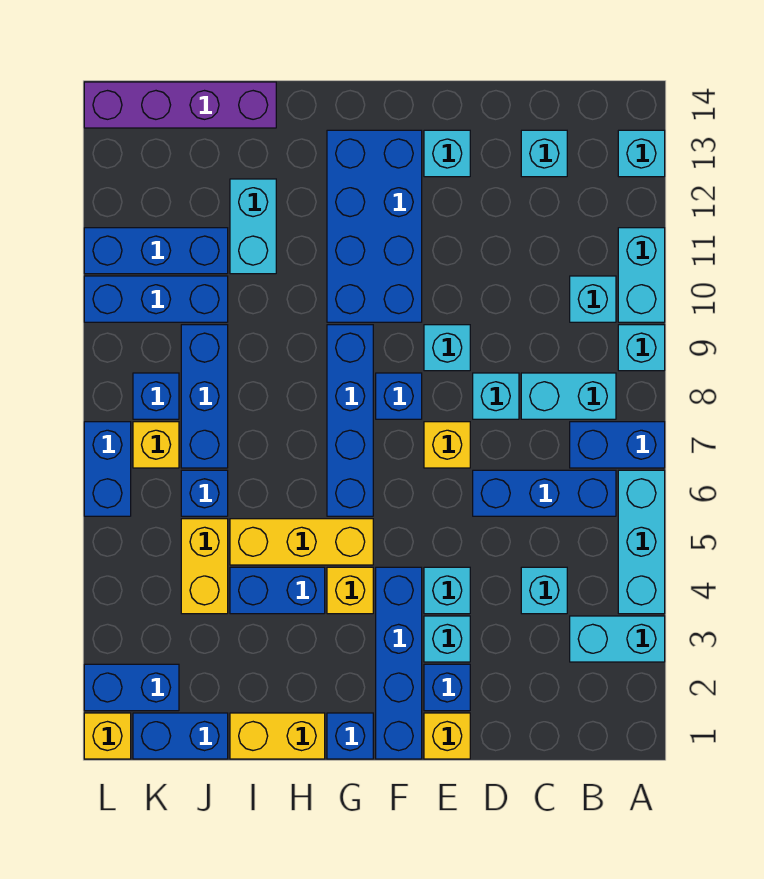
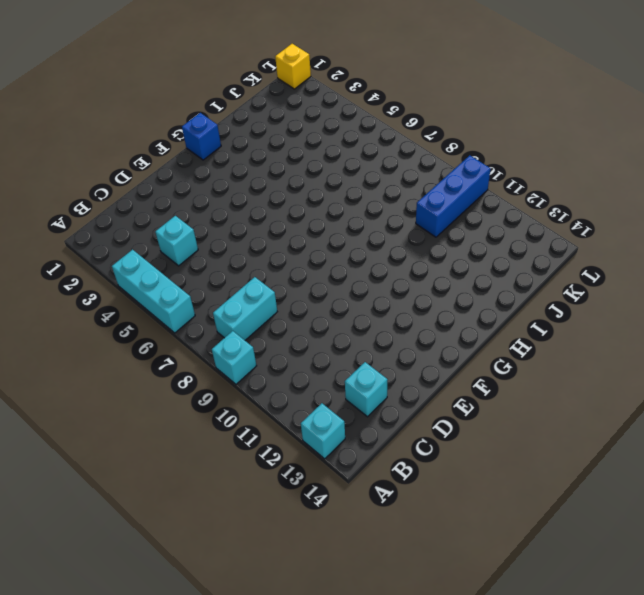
none -> cyan brick A3:B3 level 1
none -> blue brick A7:B7 level 1
none -> cyan brick A10:A11 level 1
none -> blue brick B6:D6 level 1

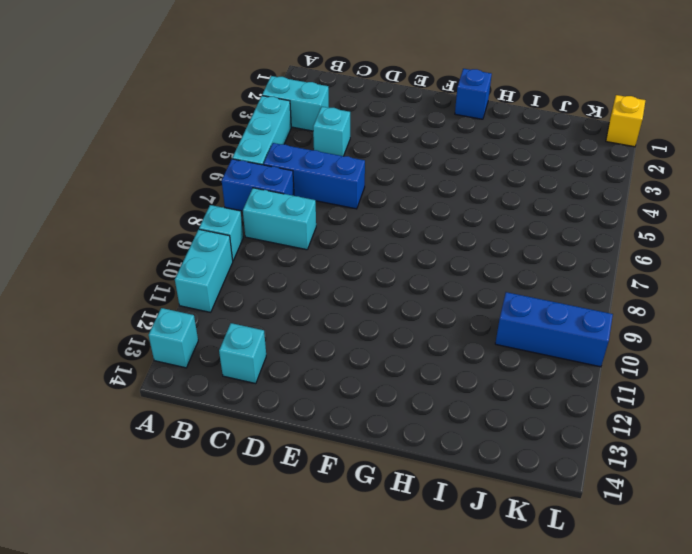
none -> cyan brick B10 level 1
none -> cyan brick D8 level 1
none -> yellow brick E1 level 1
none -> blue brick E2 level 1

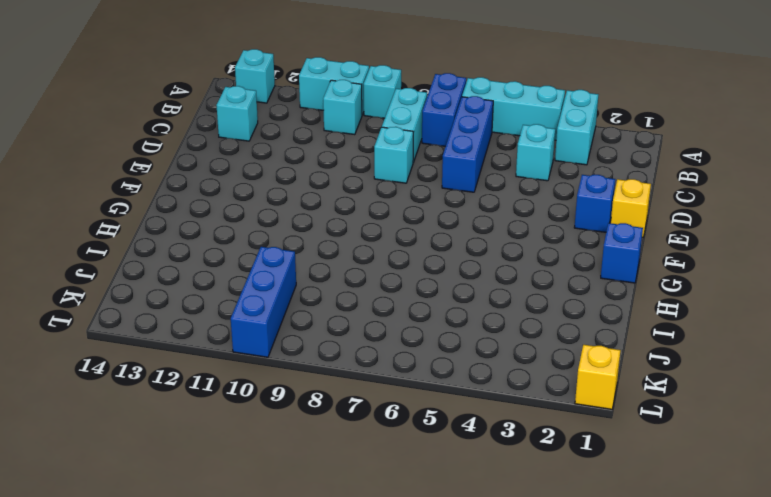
none -> cyan brick E3 level 1
none -> cyan brick E4 level 1
none -> yellow brick E7 level 1
none -> cyan brick E9 level 1

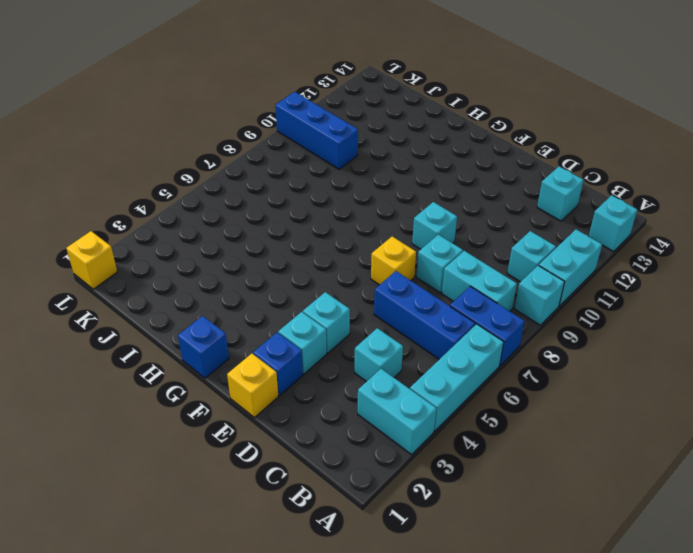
none -> cyan brick E13 level 1
none -> blue brick F1:F4 level 1
none -> blue brick F8 level 1
none -> blue brick F10:G13 level 1

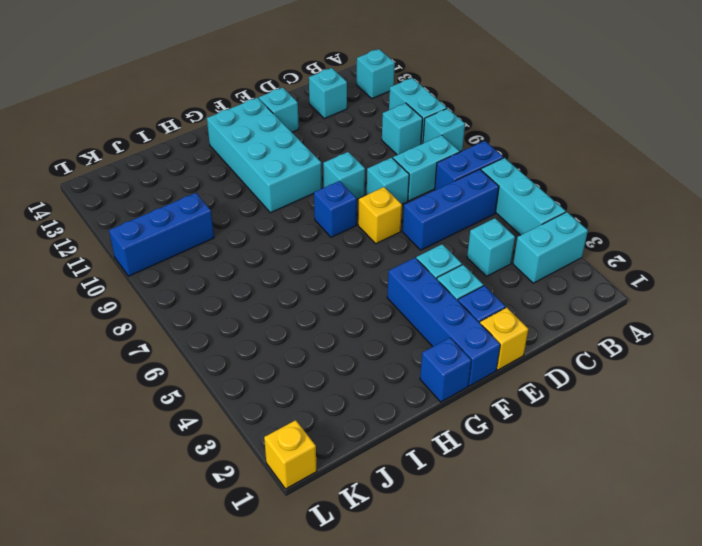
cyan brick F10:G13 level 1 -> blue brick F10:G13 level 1
none -> yellow brick G4 level 1
none -> yellow brick G5:I5 level 1
none -> blue brick G6:G9 level 1
none -> yellow brick H1:I1 level 1

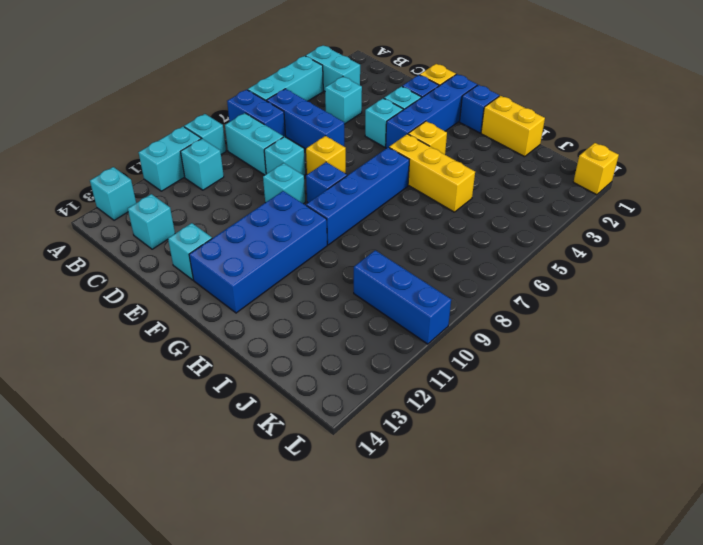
none -> blue brick H4:I4 level 1
none -> cyan brick I11:I12 level 1
none -> purple brick I14:L14 level 1
none -> blue brick J1:K1 level 1

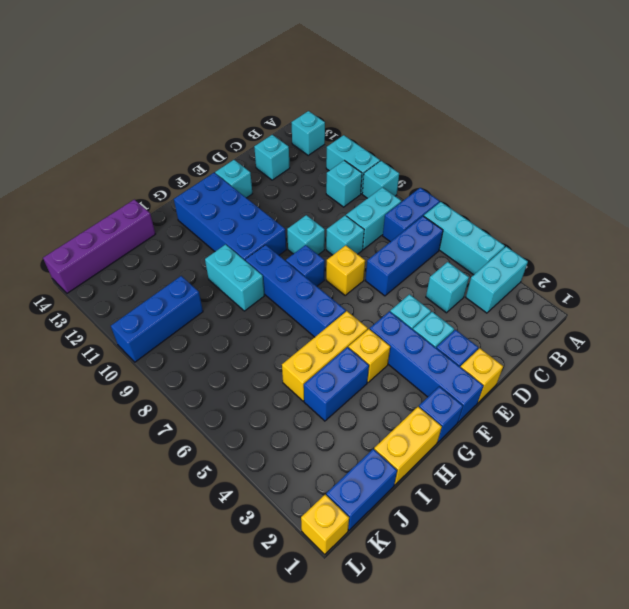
cyan brick H9:H10 level 1 -> cyan brick I11:I12 level 1
none -> yellow brick J4:J5 level 1
none -> blue brick J6 level 1
none -> blue brick J7:J9 level 1
none -> blue brick J11:L11 level 1

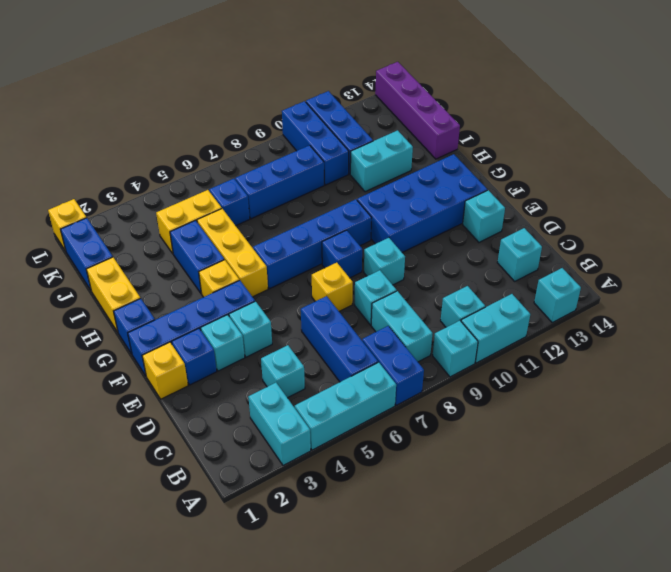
none -> blue brick K2:L2 level 1
none -> yellow brick K7 level 1
none -> blue brick K8 level 1
none -> blue brick L6:L7 level 1

